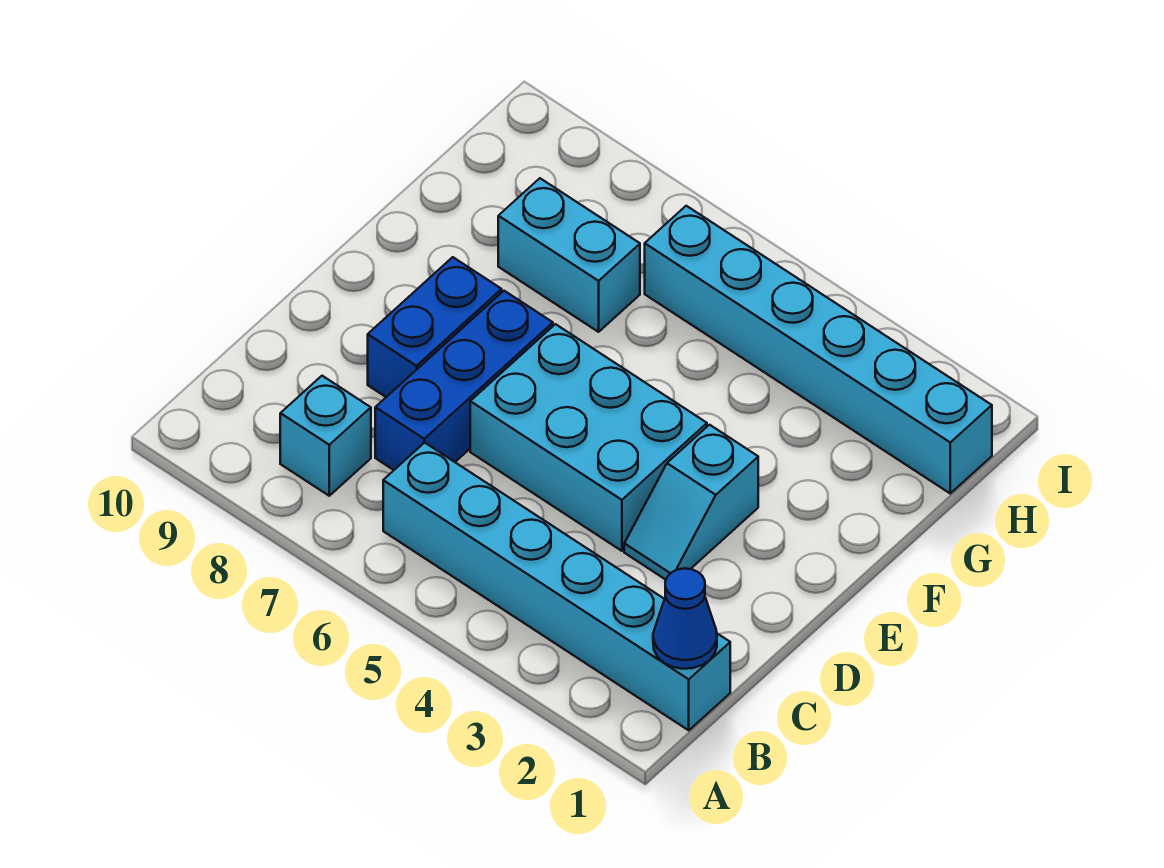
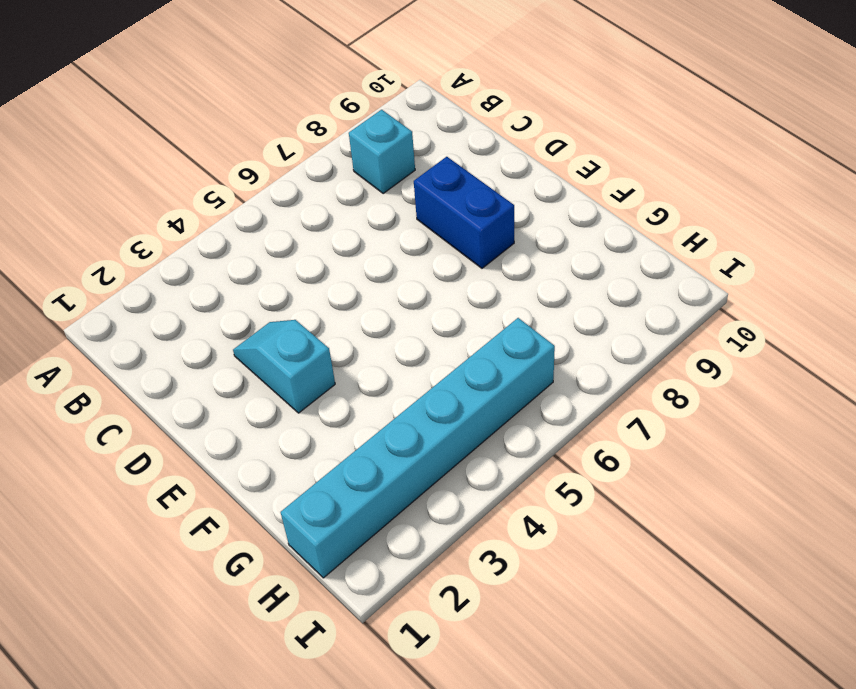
none -> cyan brick B1:B6 level 1
none -> blue brick C7:E7 level 1

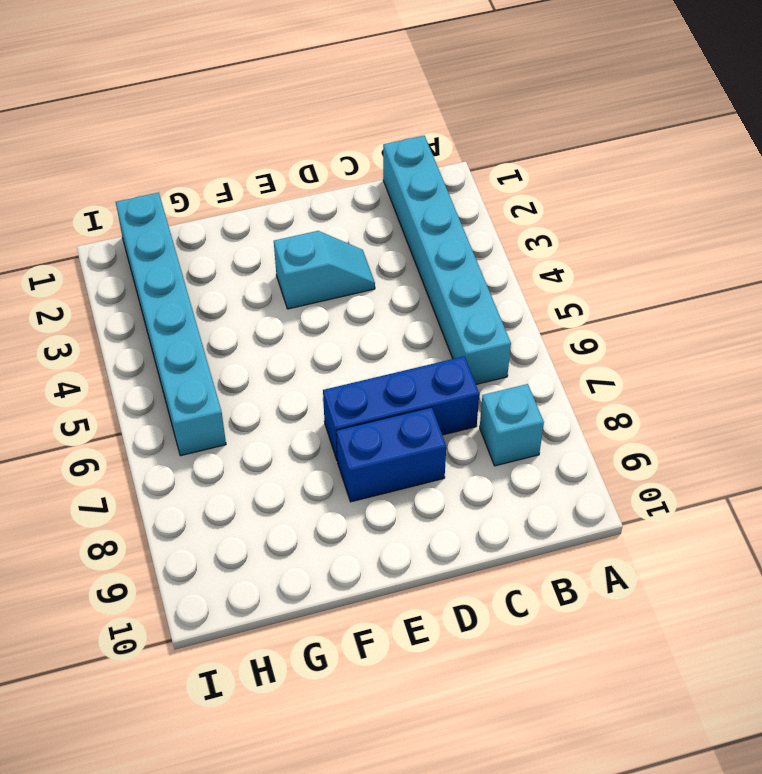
none -> cyan brick D4:E6 level 1
none -> cyan brick G7:G8 level 1

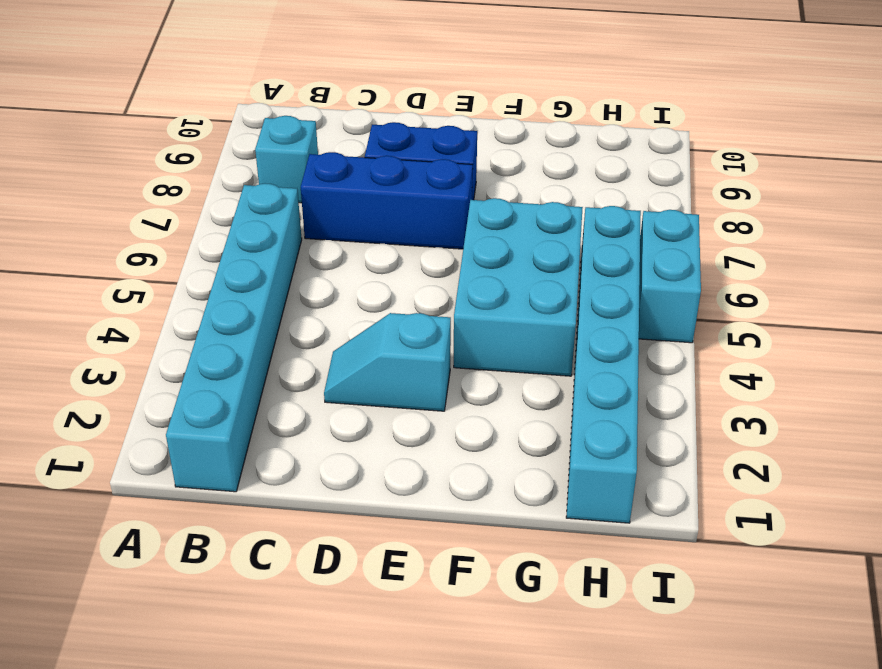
cyan brick F4:G6 level 1 -> cyan brick D4:E6 level 1
cyan brick I5:I6 level 1 -> cyan brick G7:G8 level 1
none -> blue cone B1 level 2

